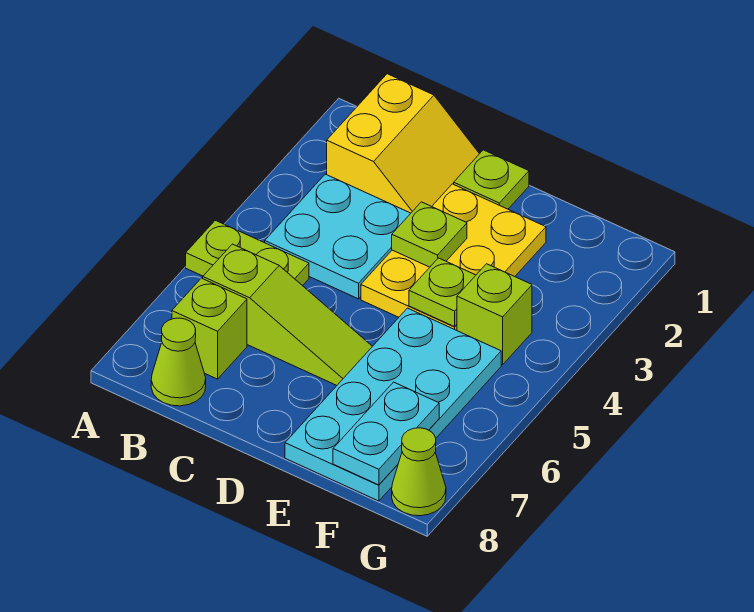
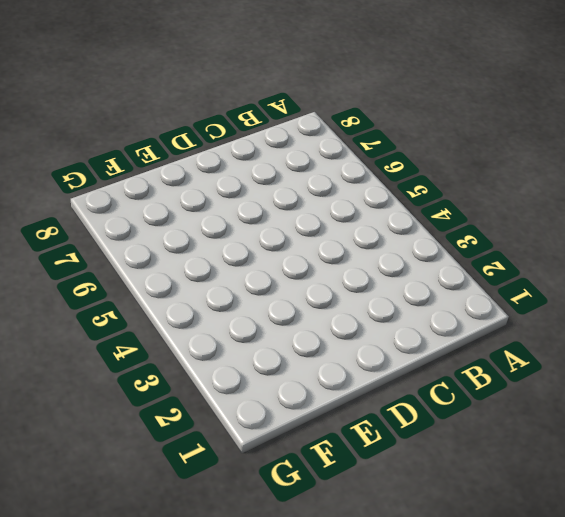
none -> lime plate A5:B5 level 1
none -> yellow slope B1:C2 level 1 top B
none -> cyan plate B3:C4 level 1

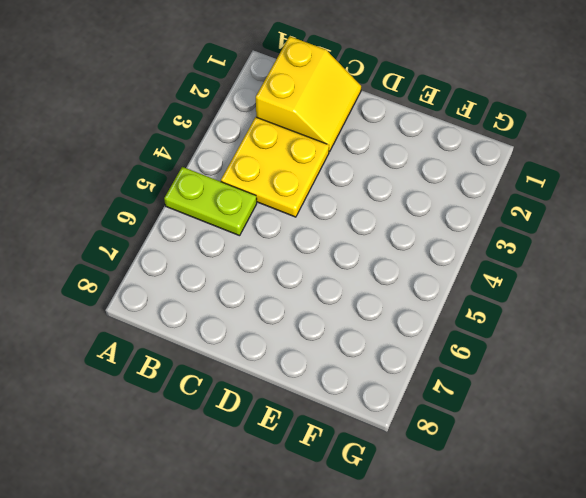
yellow plate B3:C4 level 1 -> cyan plate B3:C4 level 1
none -> lime slope B6:D6 level 1 top B
none -> lime brick B7 level 1
none -> lime cone B8 level 1

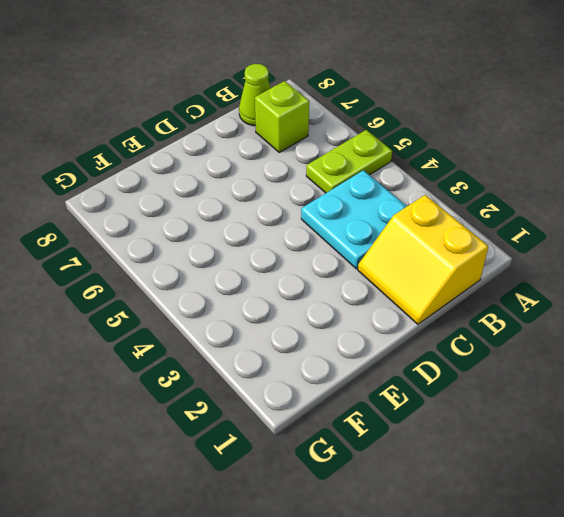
none -> lime slope B6:D6 level 1 top B
none -> lime plate D1 level 1
none -> yellow plate D2:E4 level 1

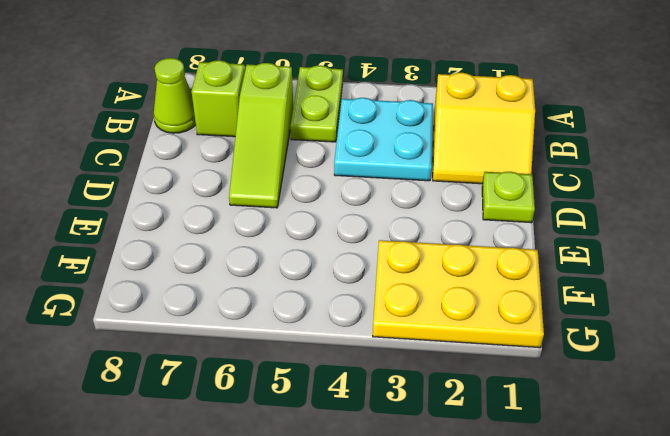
yellow plate F1:G3 level 1 -> yellow plate D2:E4 level 1
none -> cyan plate E5:F8 level 1
none -> lime brick F4 level 1
none -> lime cone G8 level 1

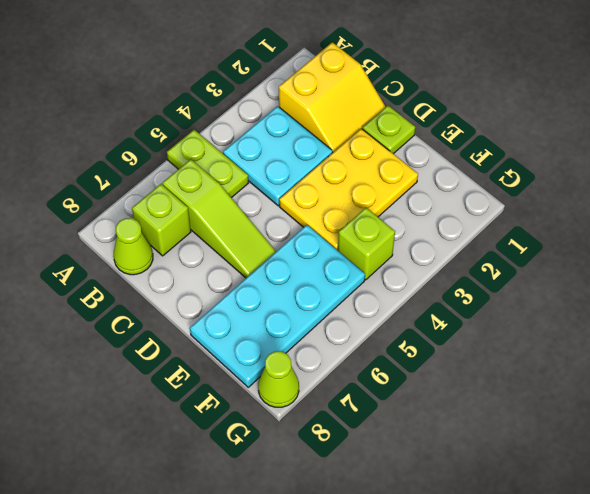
none -> lime plate D3 level 2
none -> lime plate E4 level 2
none -> cyan plate F7:F8 level 2

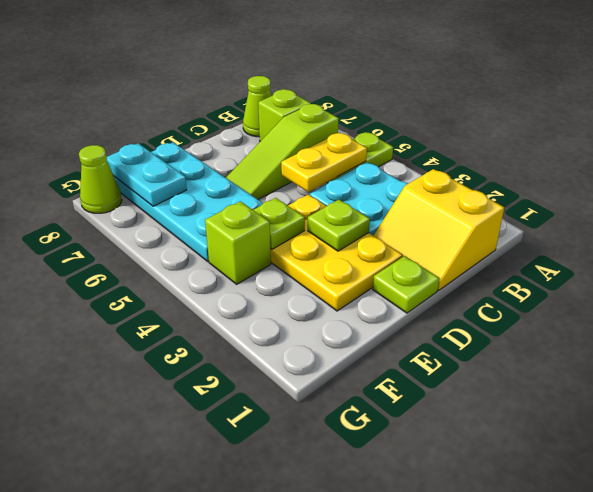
yellow plate B5:C5 level 2 -> none

